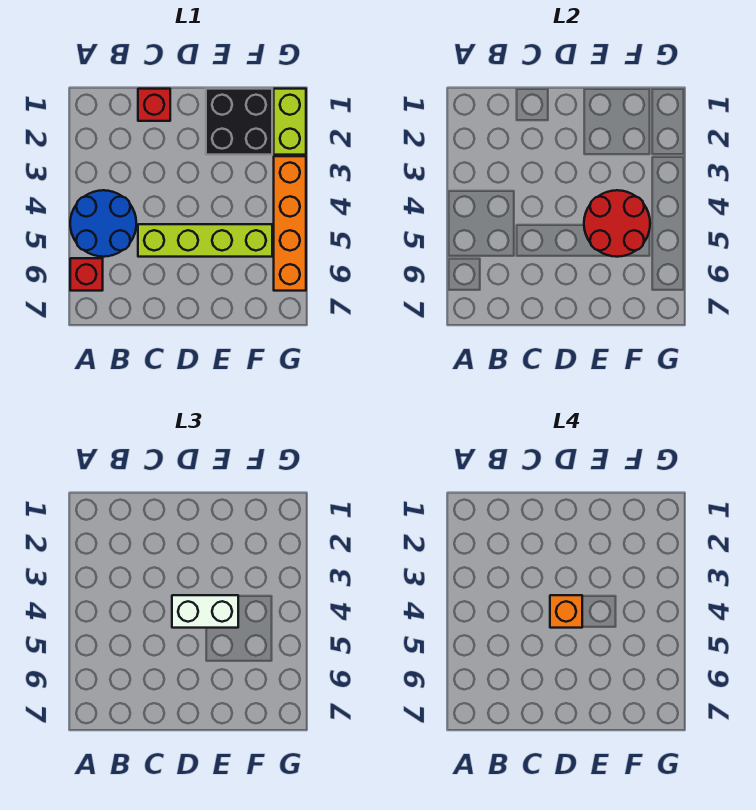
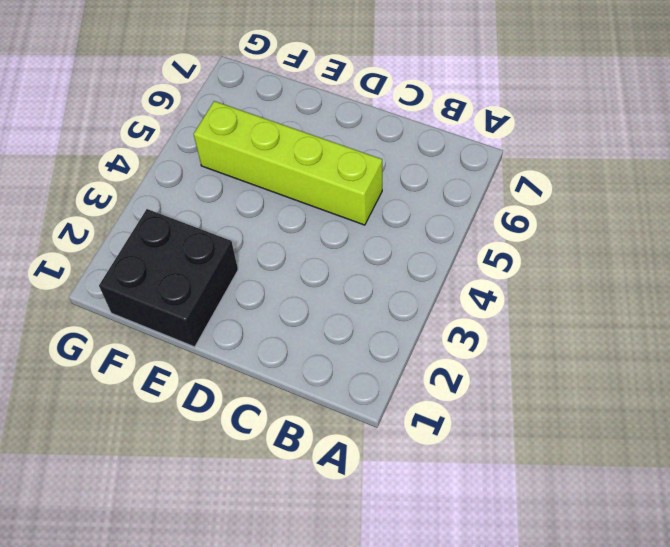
none -> blue round brick A4:B5 level 1
none -> red brick A6 level 1

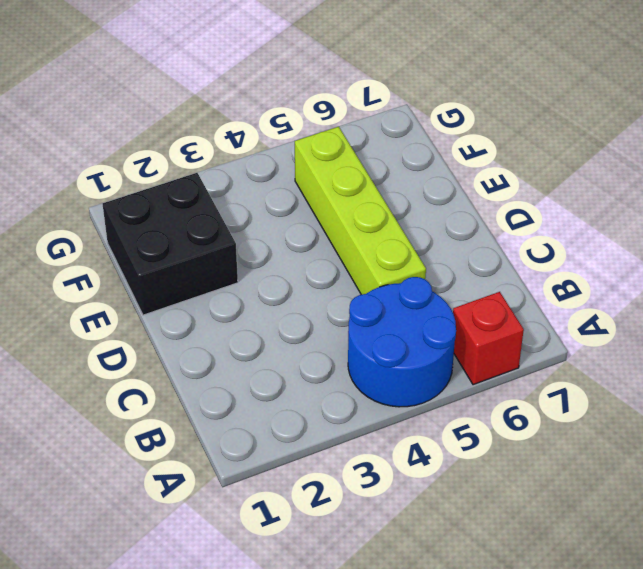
none -> red brick C1 level 1
none -> lime brick G1:G2 level 1

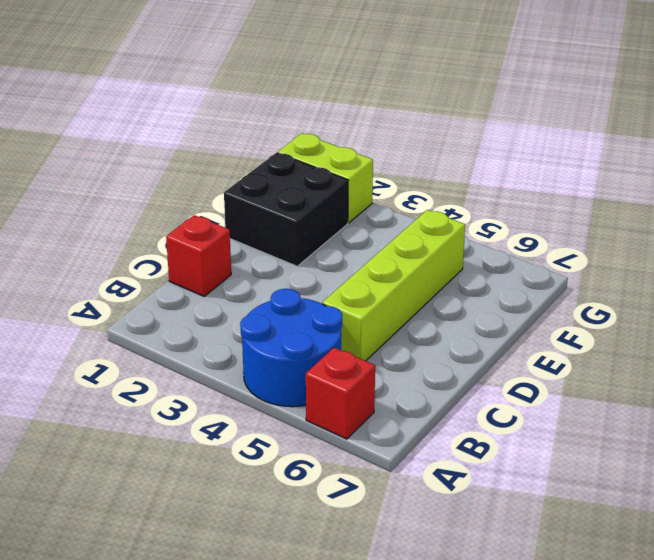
none -> orange brick G3:G6 level 1
none -> red round brick E4:F5 level 2

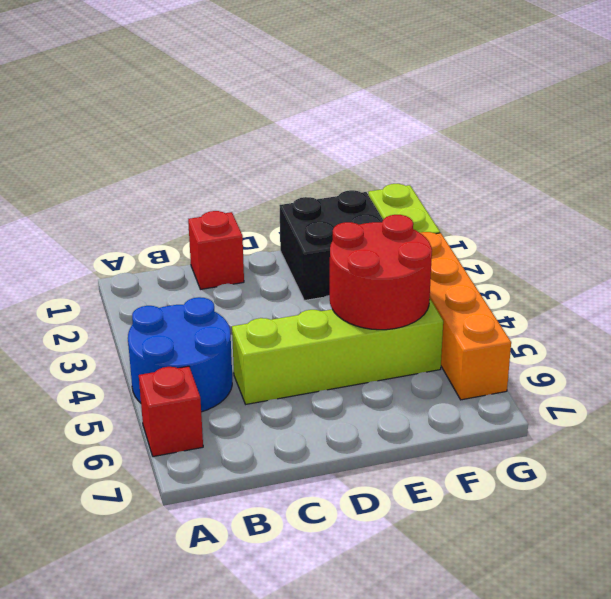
none -> white brick D4:E4 level 3
none -> orange brick D4 level 4

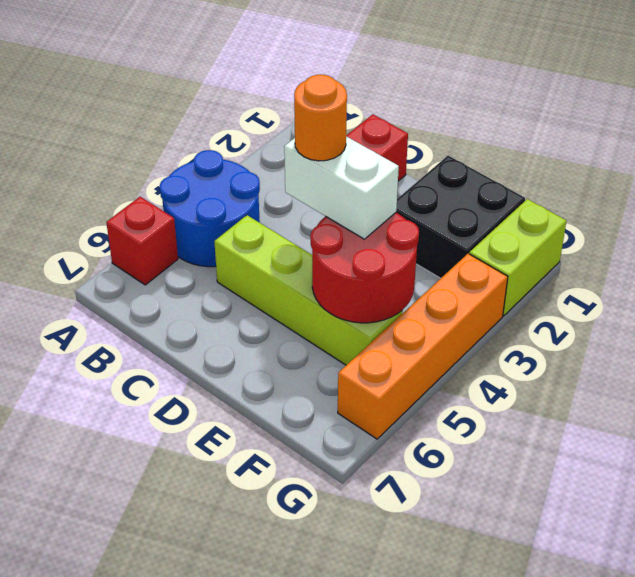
orange round brick D4 level 4 -> orange brick D4 level 4

